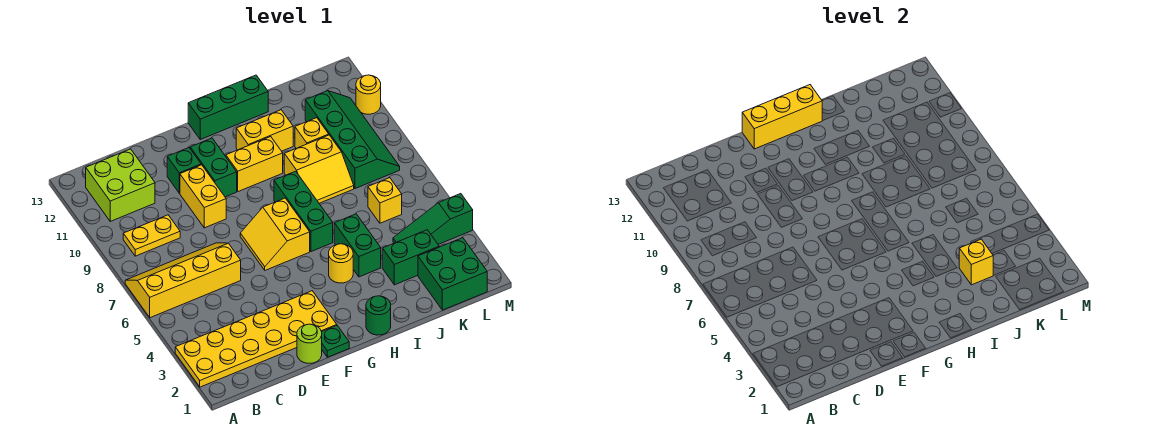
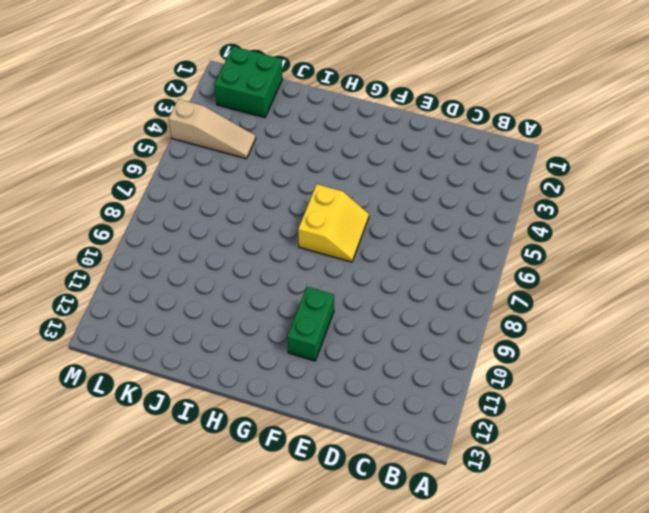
tan slope K4:M4 level 1 top M -> green slope K4:M4 level 1 top M
none -> yellow plate A2:F3 level 1
none -> yellow slope A6:D7 level 1 top 6
none -> yellow plate B9:C9 level 1

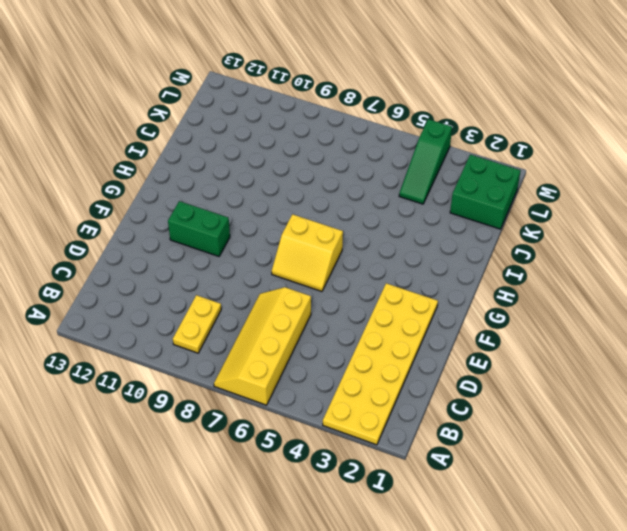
none -> lime brick B11:C12 level 1
none -> lime round brick E1 level 1
none -> yellow brick E9:E10 level 1

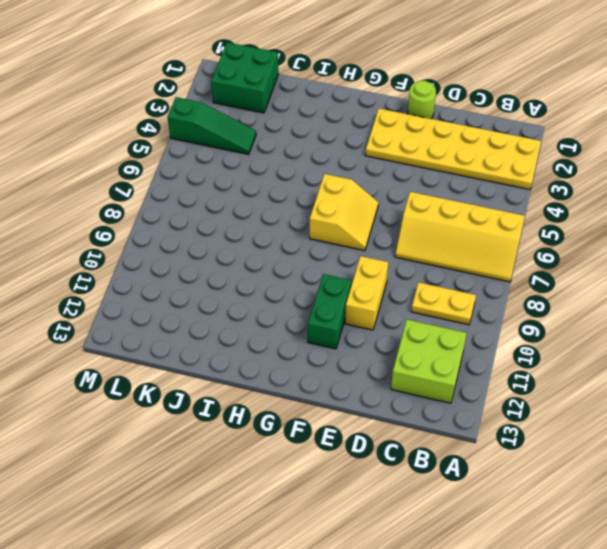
none -> green brick E11 level 1
none -> green plate F1 level 1
none -> yellow brick G10:H10 level 1

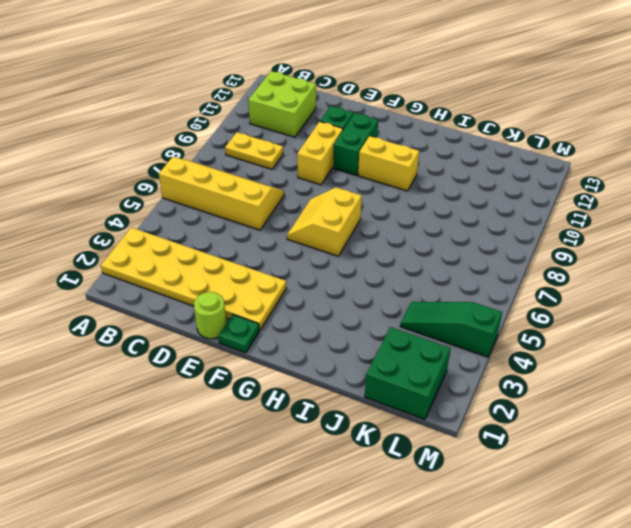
none -> green brick G13:I13 level 1
none -> green round brick H1 level 1
none -> yellow round brick H4 level 1

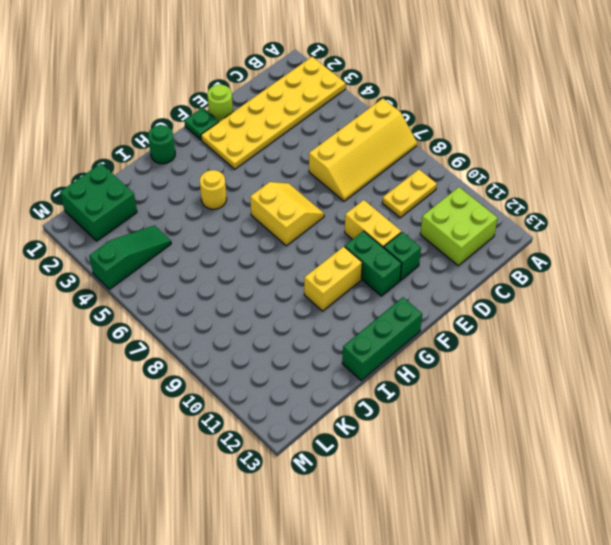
none -> green brick H6:H8 level 1
none -> yellow brick H11:I11 level 1
none -> green brick I4:I5 level 1

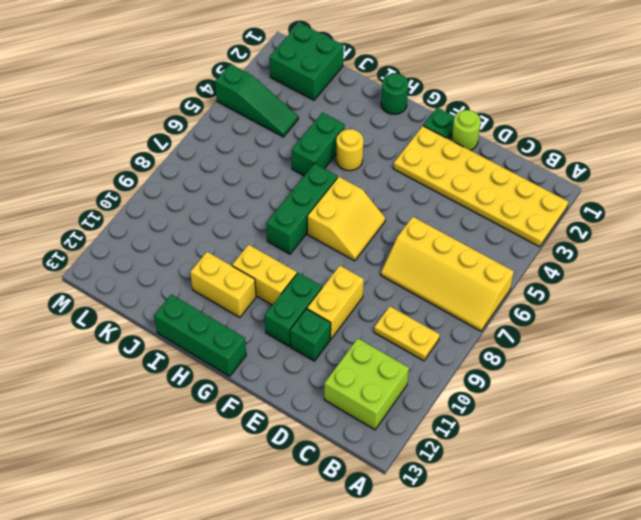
none -> yellow slope I8:J9 level 1 top 9
none -> green brick J3:K3 level 1
none -> yellow brick J10 level 1

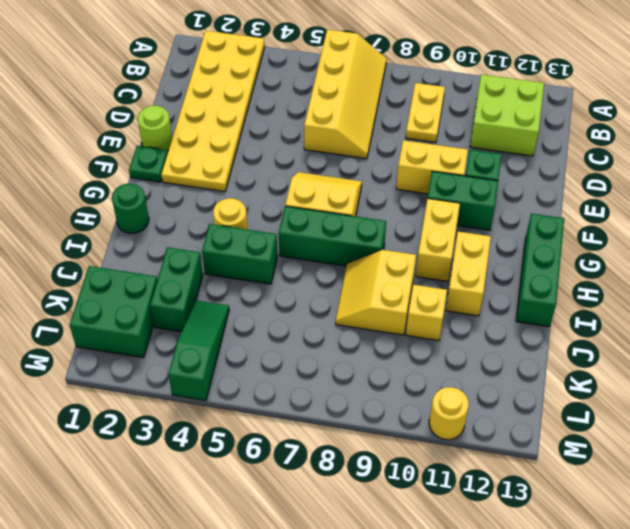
none -> yellow brick K6 level 1
none -> green slope K8:L11 level 1 top K
none -> yellow brick F13:H13 level 2

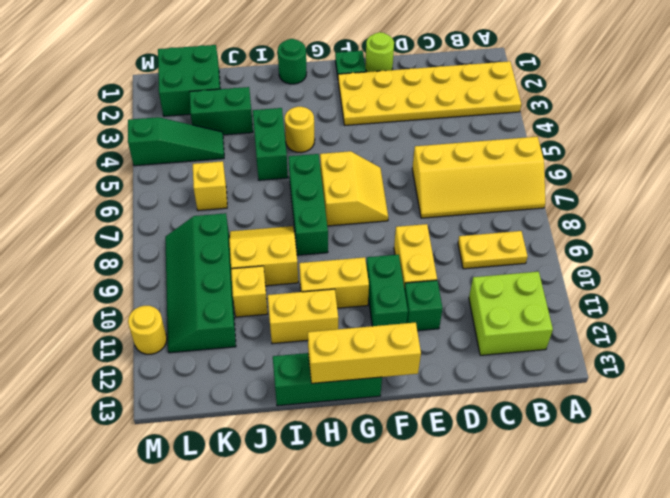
none -> yellow brick J3 level 2

